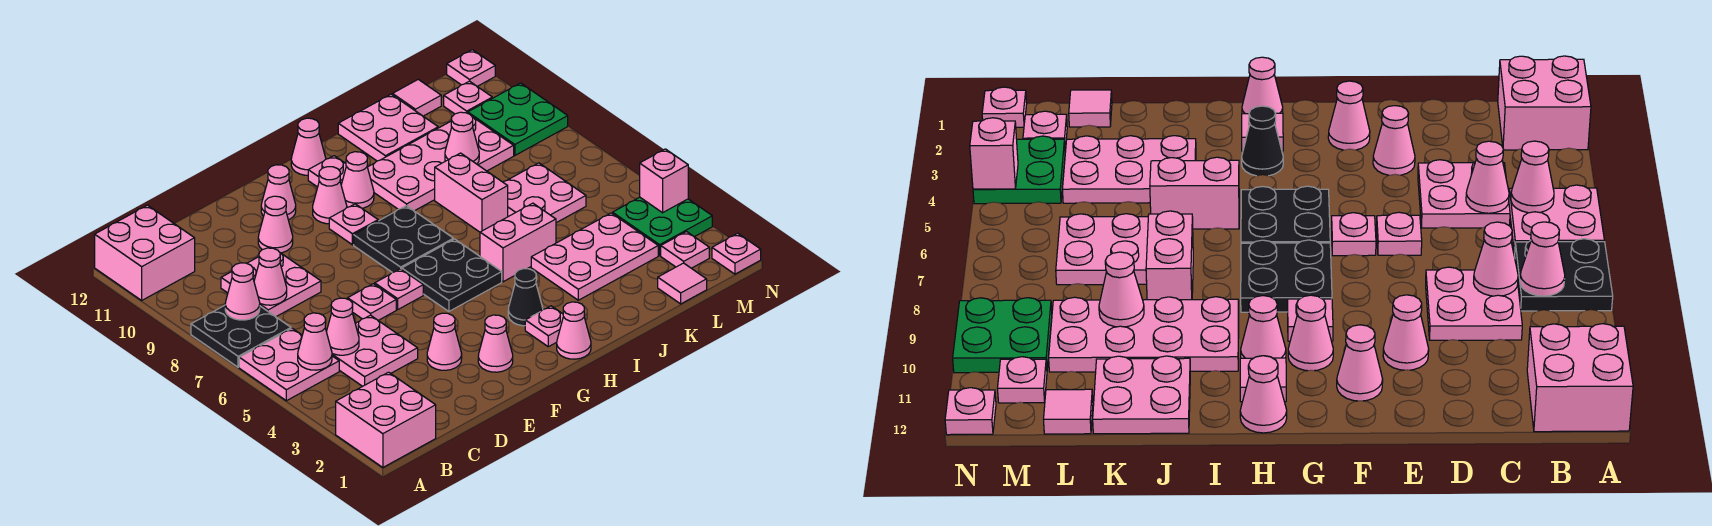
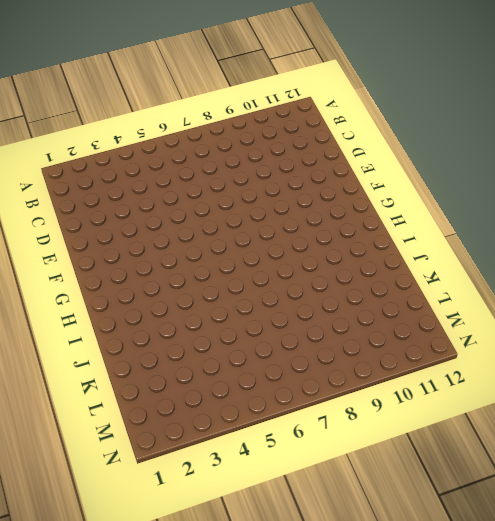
none -> pink brick A1:B2 level 1
none -> pink plate A5:B6 level 1
none -> black plate A7:B8 level 1
none -> pink brick A11:B12 level 1

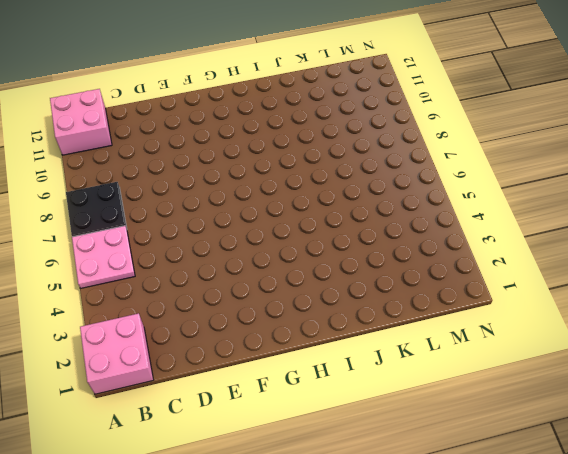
none -> pink plate C4:D5 level 1
none -> pink plate C8:D9 level 1
none -> pink cone E3 level 1
none -> pink plate E6 level 1

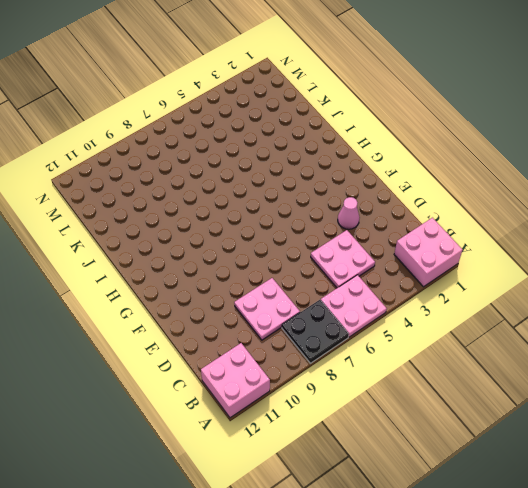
none -> pink plate E6 level 1
none -> pink cone E10 level 1
none -> pink cone F2 level 1
none -> pink plate F6 level 1

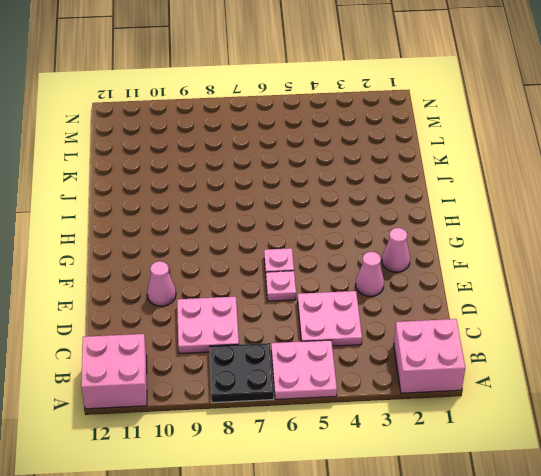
none -> pink cone F11 level 1
none -> black plate G5:H6 level 1
none -> black plate G7:H8 level 1
none -> pink plate G9 level 1

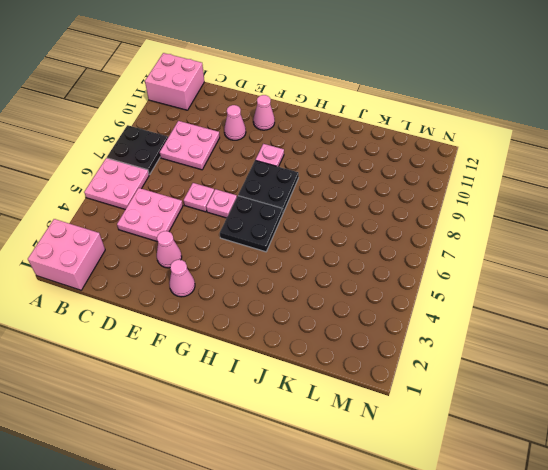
none -> pink cone G10 level 1
none -> pink cone H1 level 1
none -> pink plate H2 level 1
none -> black cone H3 level 1

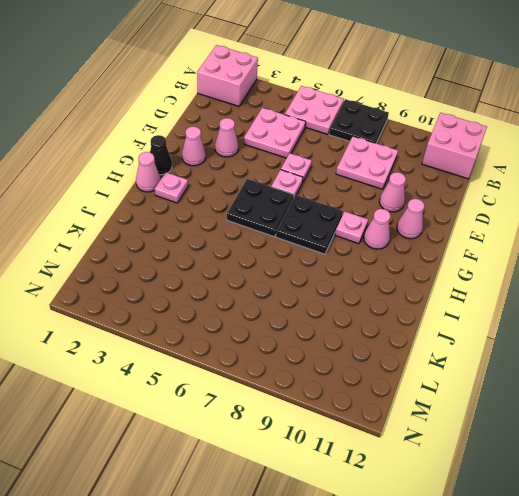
black cone G1 level 1 -> black cone H3 level 1
none -> pink cone H10 level 1
none -> pink plate H11 level 1
none -> pink cone H12 level 1
none -> pink brick I5:J5 level 1

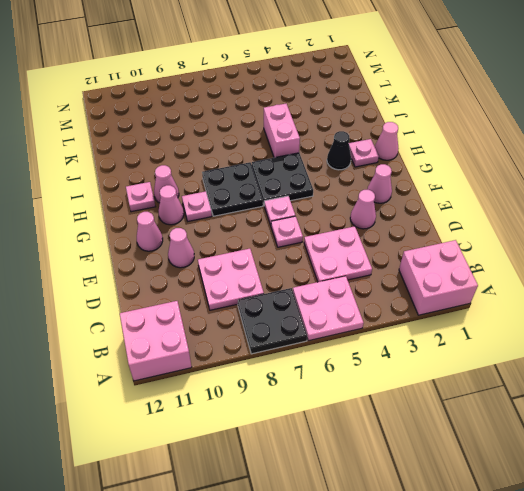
none -> pink cone H12 level 1
none -> pink plate I9:L10 level 1
none -> pink plate J3:L4 level 1
none -> pink brick J7:J8 level 1

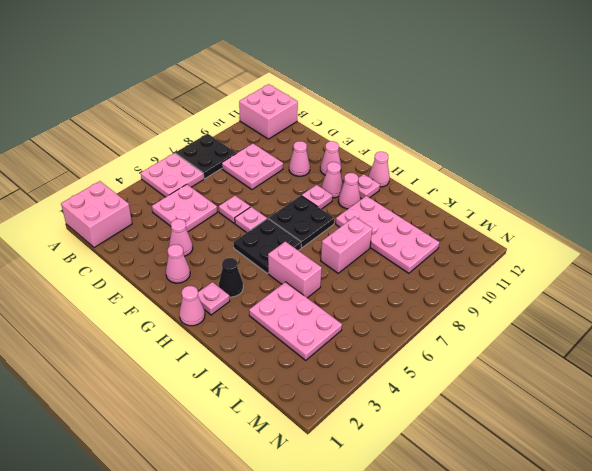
none -> pink plate J11:K12 level 1
none -> pink plate K6:L7 level 1
none -> pink tile L1 level 1
none -> pink tile L12 level 1

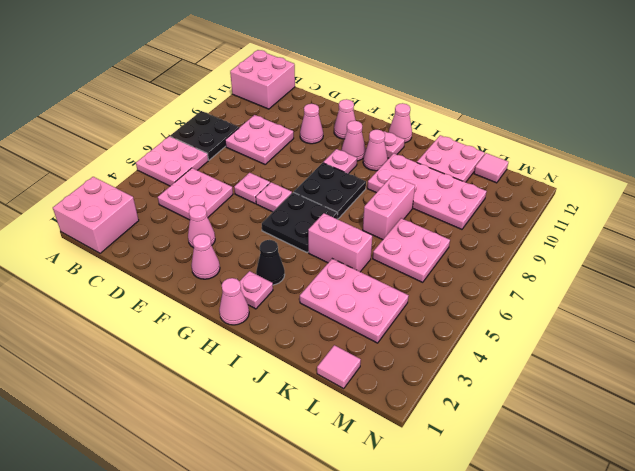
none -> pink plate M2 level 1
none -> green plate M3:N4 level 1
none -> green plate M9:N10 level 1
none -> pink plate M11 level 1

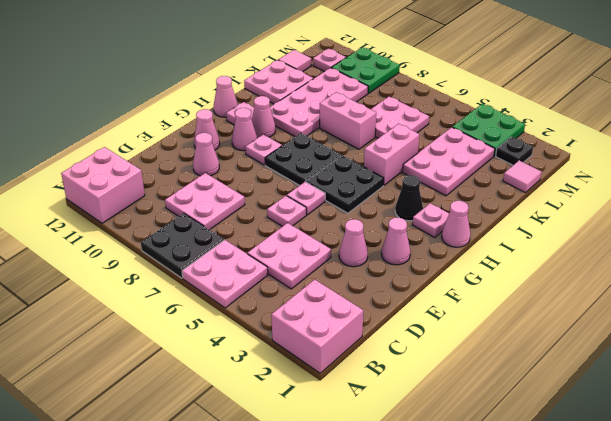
black plate M2 level 1 -> pink plate M2 level 1
none -> pink plate N1 level 1
none -> pink plate N12 level 1
none -> pink cone B5 level 2
none -> pink cone B8 level 2

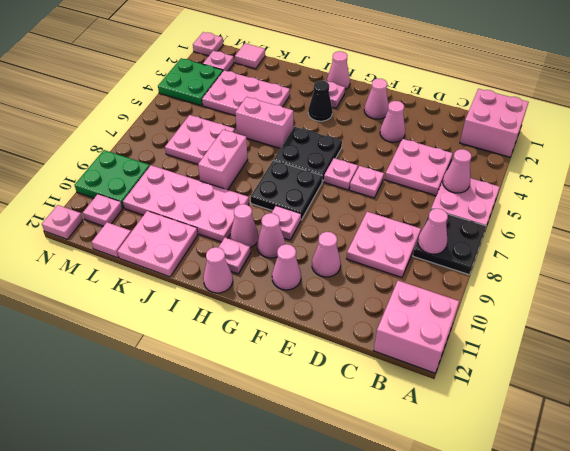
none -> pink cone C5 level 2
none -> pink cone C8 level 2
none -> pink cone K9 level 2
none -> pink brick N4 level 2

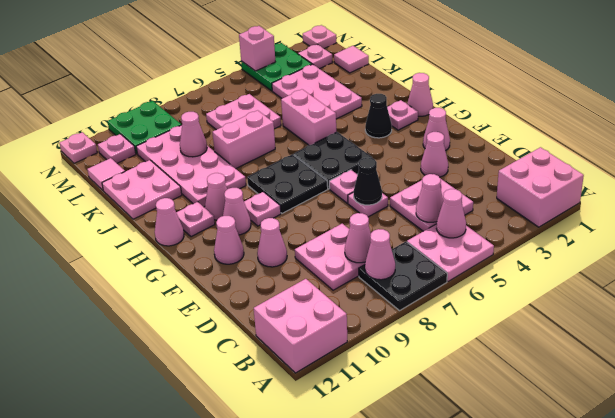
black cone E6 level 2 -> none

